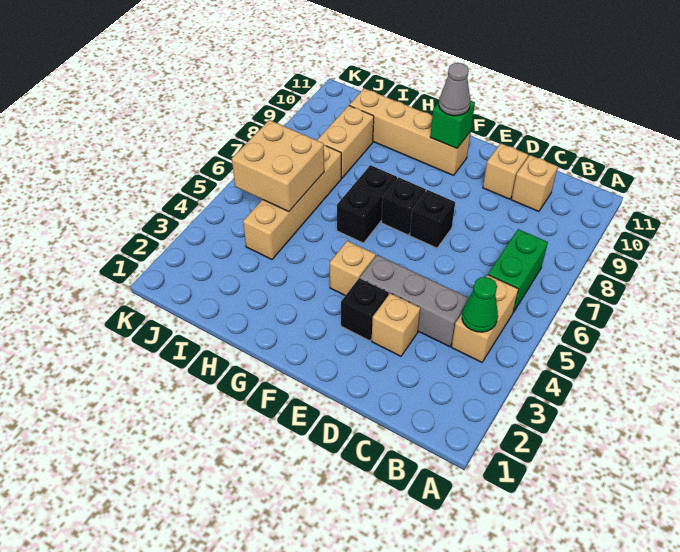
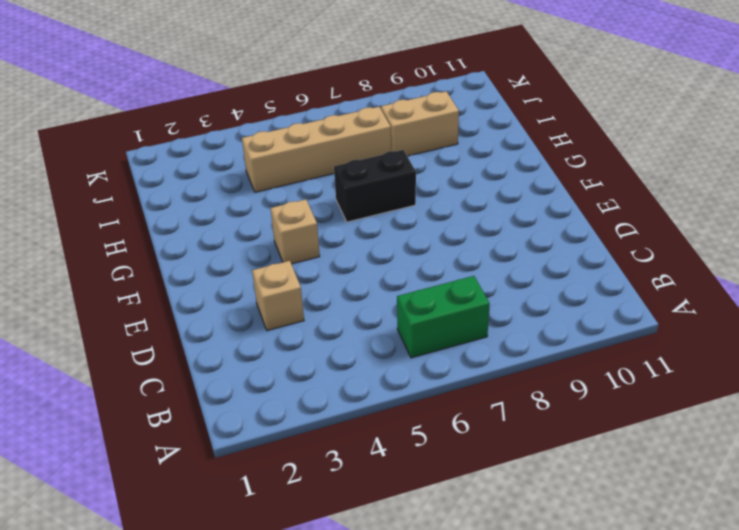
none -> tan brick B4:B5 level 1
none -> grey brick C4:E4 level 1
none -> tan brick C10 level 1

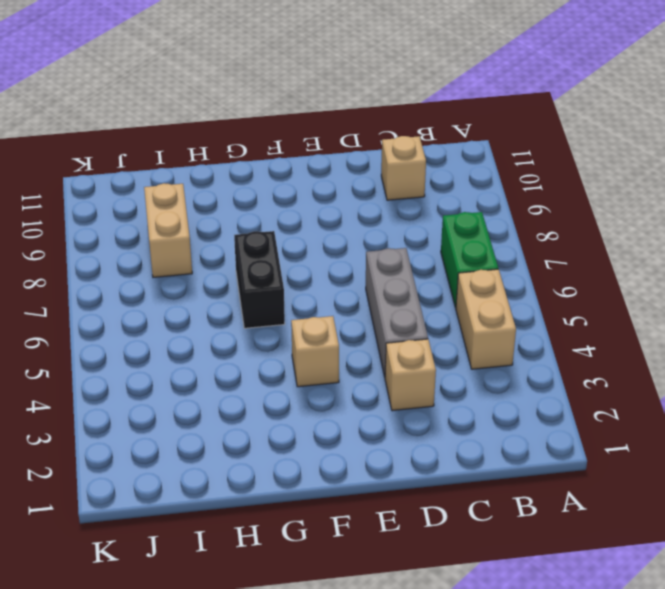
grey brick D4:D6 level 1 -> grey brick C4:E4 level 1
none -> tan brick D10 level 1
none -> black brick E3 level 1
none -> black brick E7 level 1

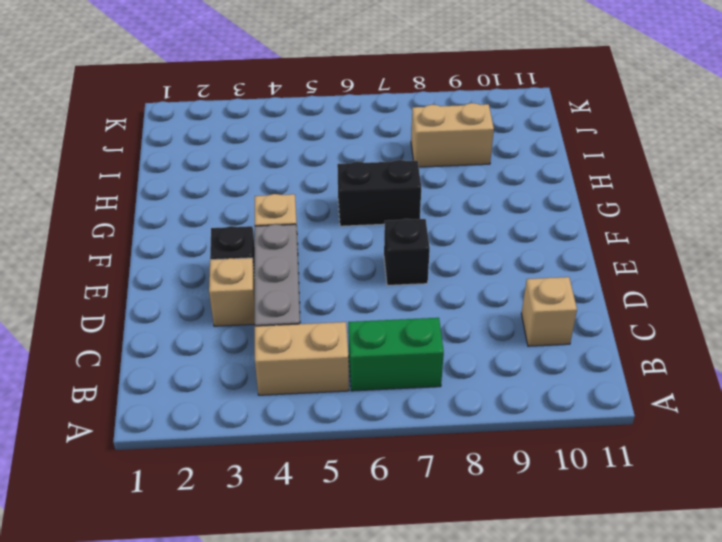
none -> tan brick D10 level 1
none -> black brick F7 level 1
none -> tan brick F10:I10 level 1

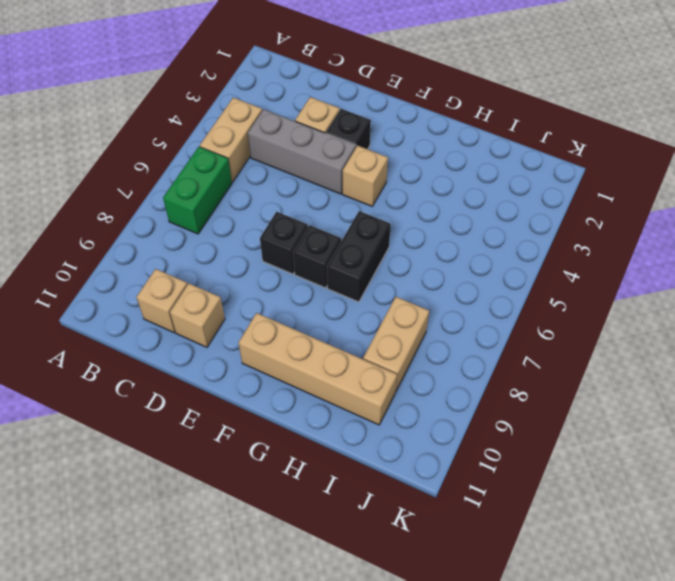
none -> tan brick I4:I7 level 1
none -> green cone B4 level 2
none -> green brick F10 level 2

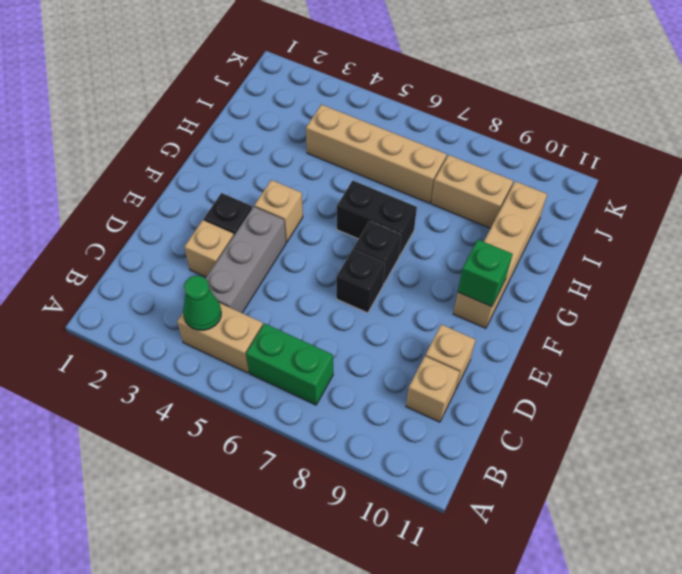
none -> tan brick I5:J6 level 2
none -> grey cone F10 level 3

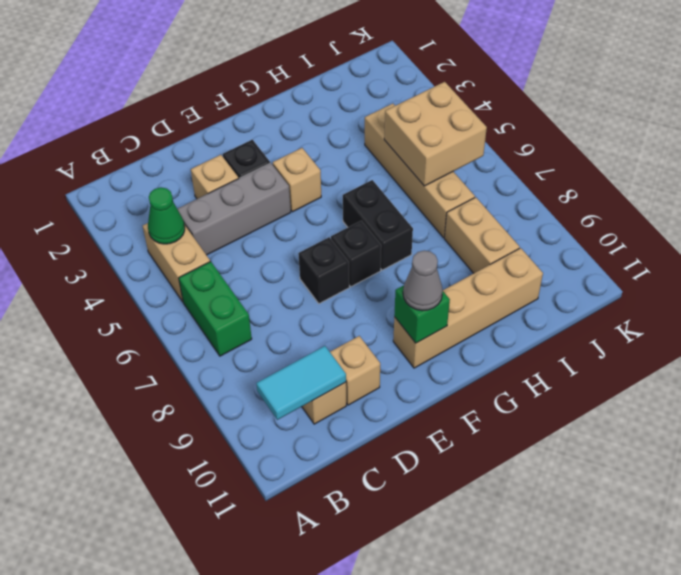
cyan tile B10:C10 level 2 -> none

